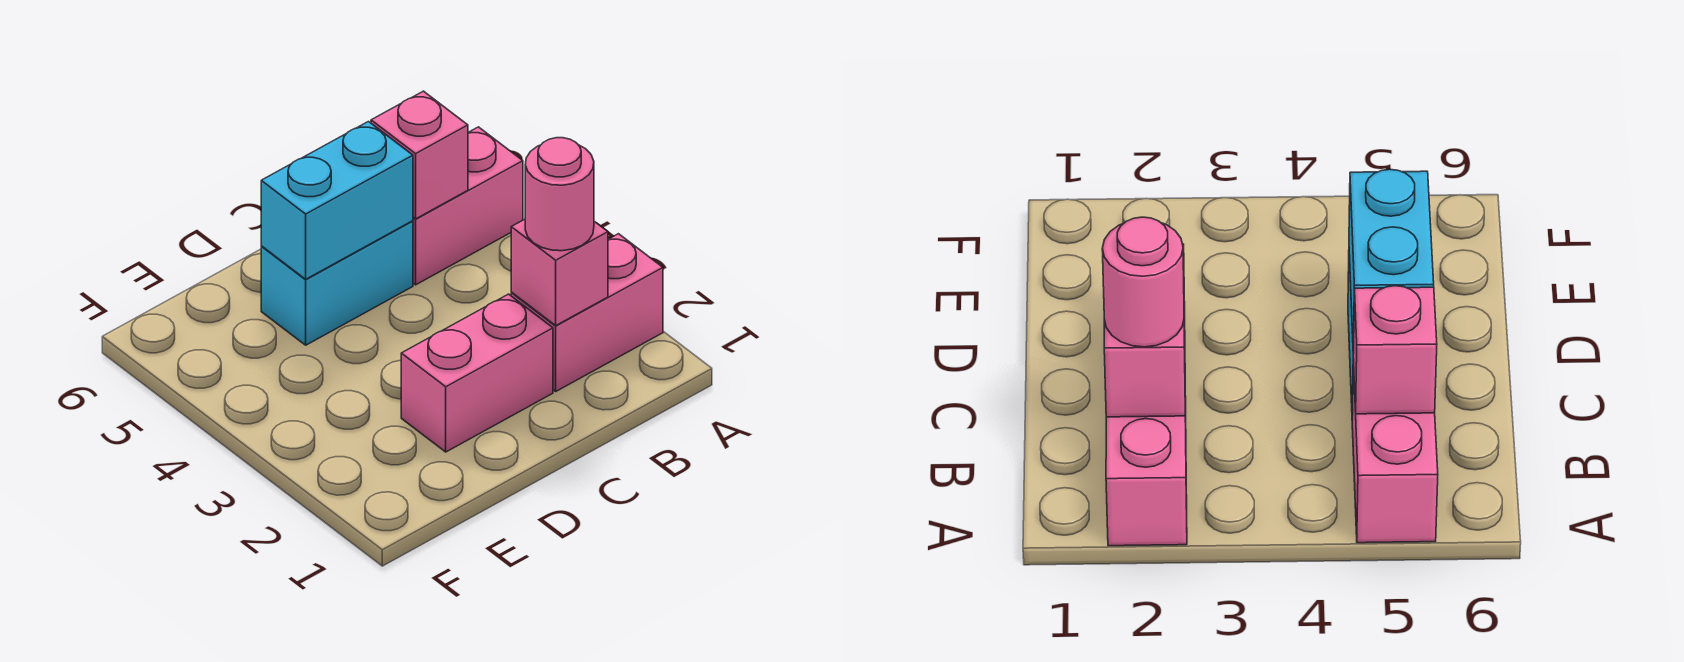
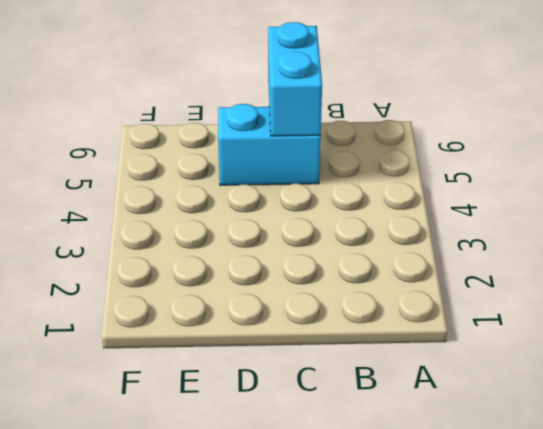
cyan brick C5:C6 level 2 -> cyan brick C5:D5 level 2
none -> pink brick A2:B2 level 1
none -> pink brick A5:B5 level 1

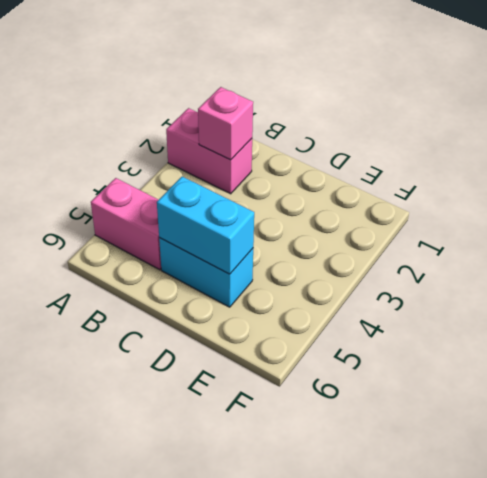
none -> pink brick C2:D2 level 1
none -> pink brick B5 level 2

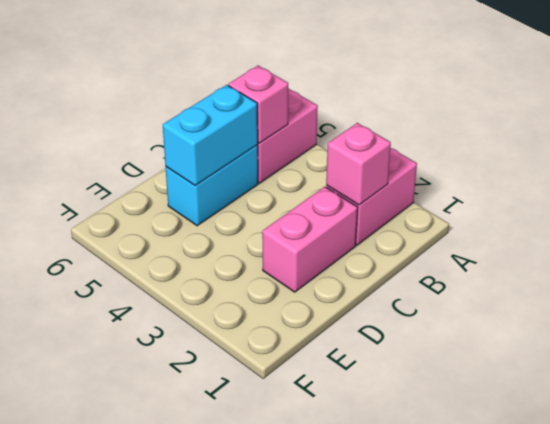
none -> pink round brick B2 level 3

